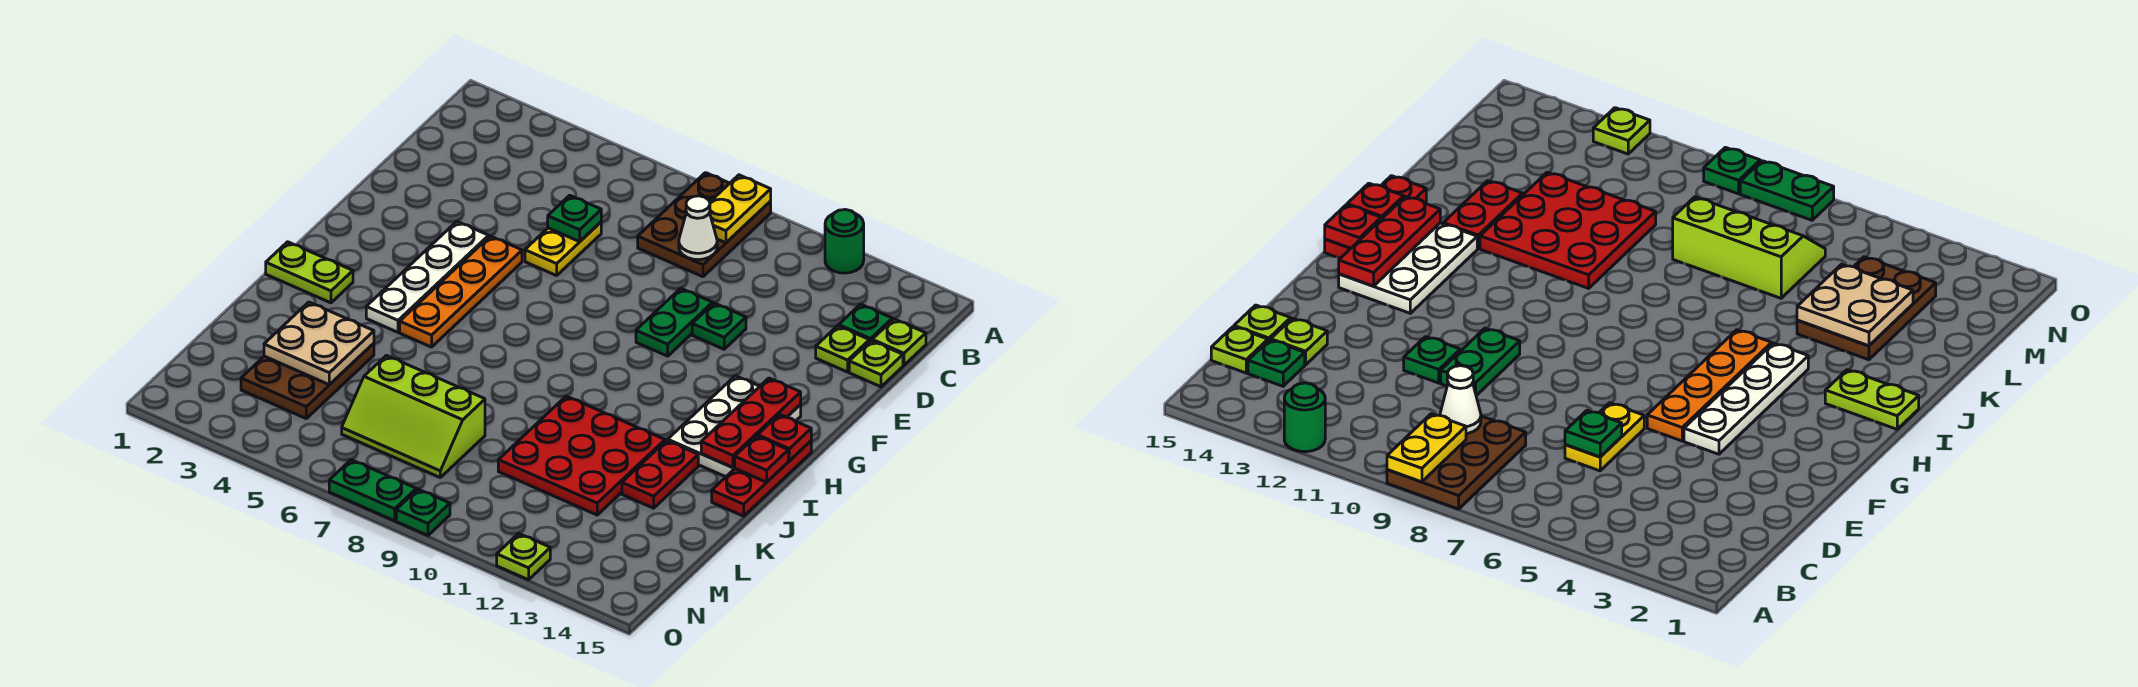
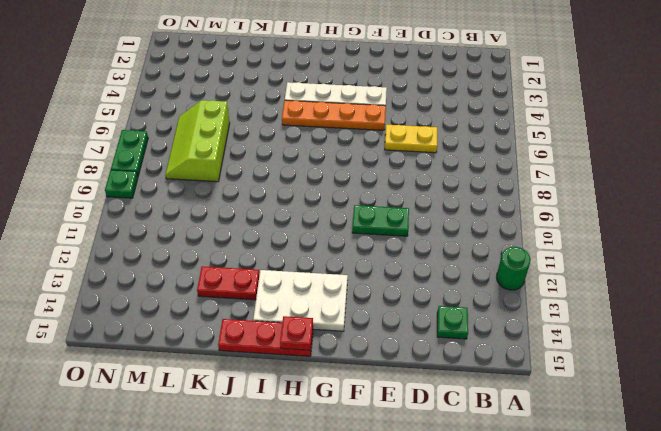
none -> brown plate A8:C9 level 1
none -> lime plate C15 level 1
none -> lime plate D14 level 1

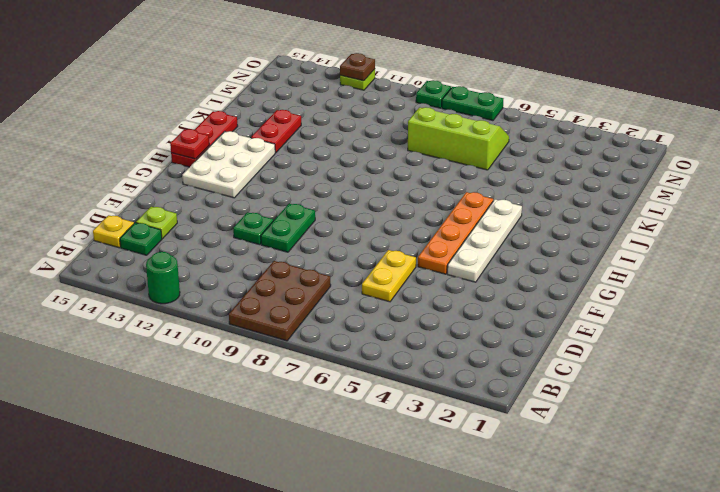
yellow plate C15 level 1 -> lime plate C15 level 1
brown plate O12 level 2 -> none
none -> lime plate D15 level 1
none -> lime plate I1:I2 level 1
none -> red plate J10:L12 level 1

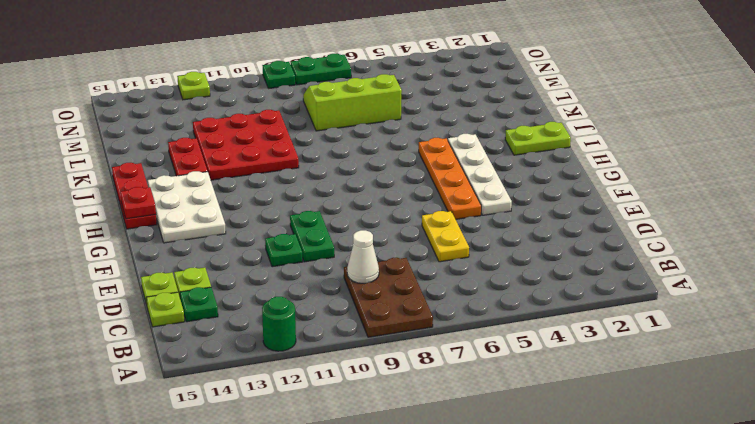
none -> brown plate K3:M4 level 1
none -> yellow plate A9:B9 level 2
none -> green plate D6 level 2

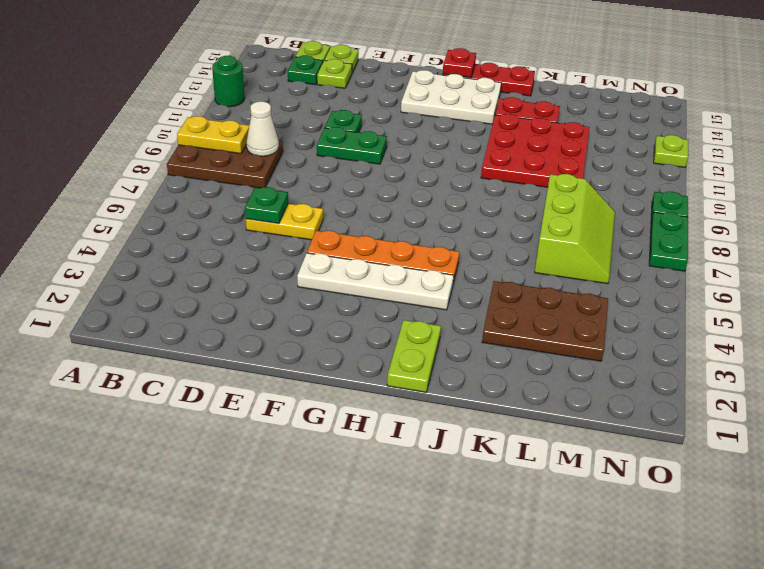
none -> red plate G14:I14 level 2
none -> red plate I15 level 2
none -> tan plate K3:L4 level 2

